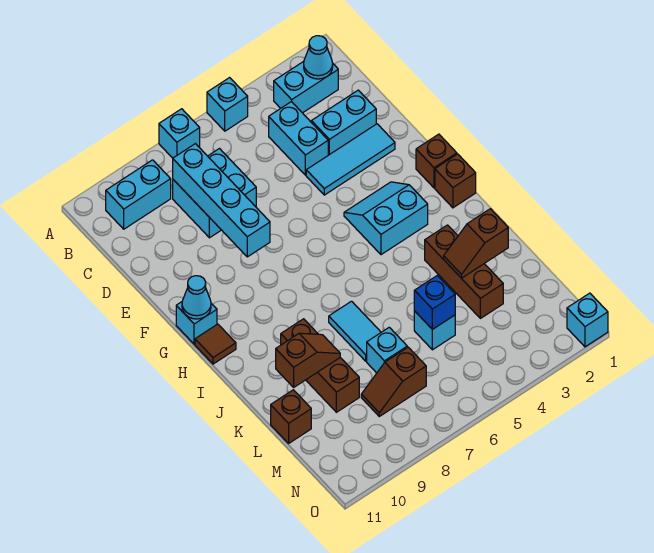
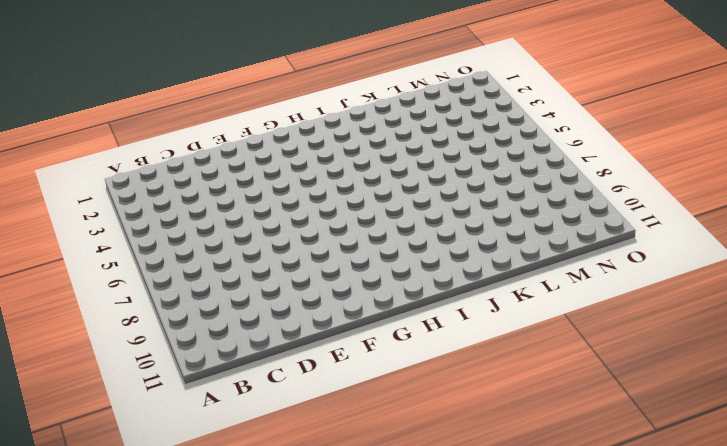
none -> cyan brick A5 level 1
none -> cyan brick A7 level 1
none -> cyan brick B2:B3 level 1

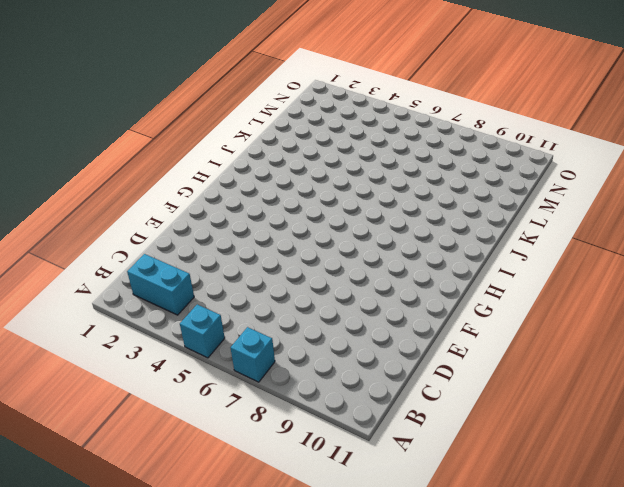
none -> cyan brick B9:B10 level 1
none -> cyan brick C4:D4 level 1
none -> cyan brick C7:D8 level 1

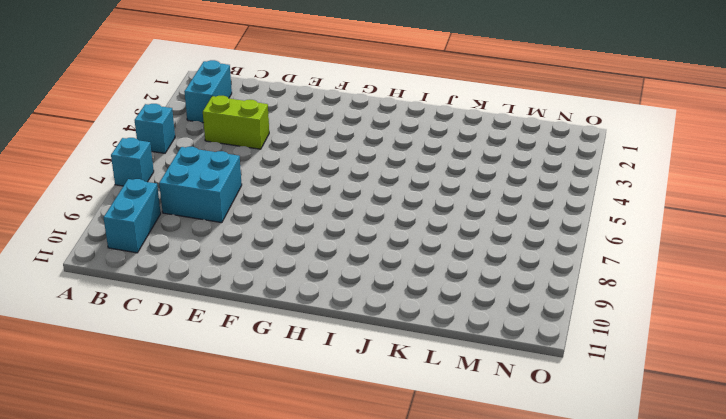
lime brick C4:D4 level 1 -> cyan brick C4:D4 level 1
none -> cyan brick D2:D3 level 1
none -> cyan tile E2:E4 level 1
none -> brown brick G1 level 1

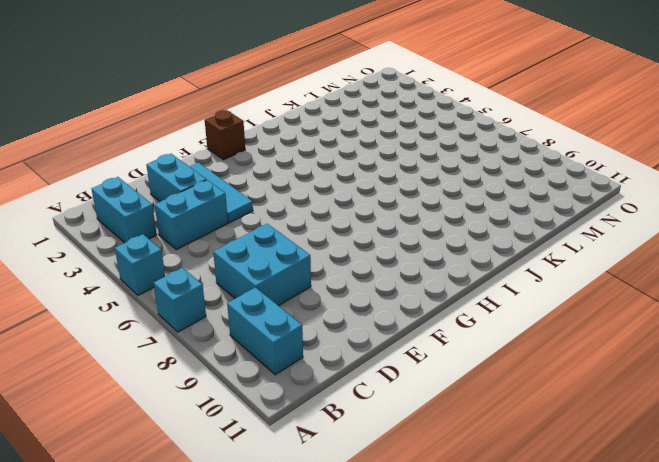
none -> cyan slope G3:H4 level 1 top H
none -> cyan brick G11 level 1
none -> brown brick H1 level 1

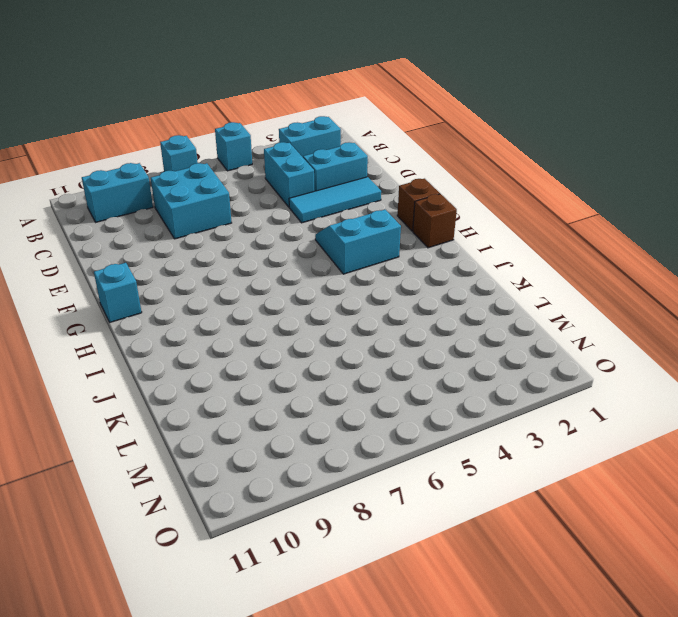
none -> brown tile H11 level 1
none -> brown brick J3:L3 level 1
none -> cyan tile J7:K7 level 1

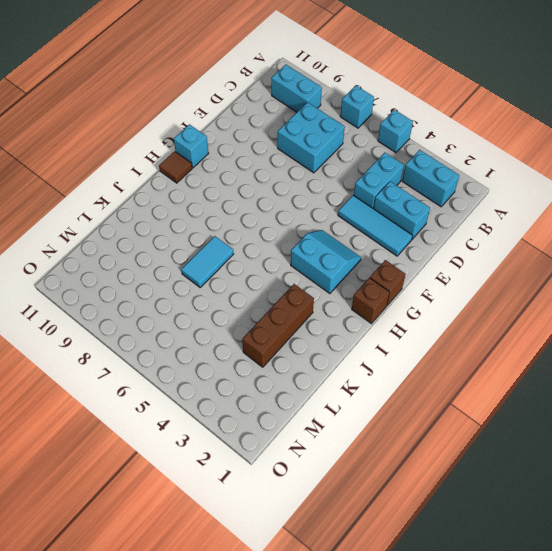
none -> brown brick J9:L9 level 1
none -> cyan brick L5 level 1
none -> cyan brick L7 level 1

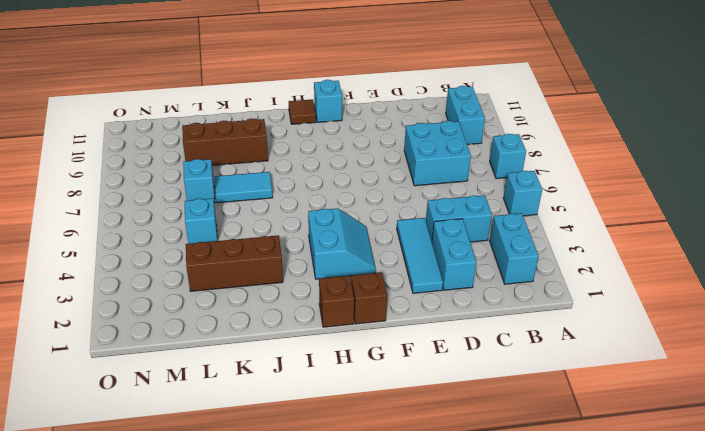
none -> brown brick L11 level 1
none -> brown slope M7:M8 level 1 top 7
none -> cyan brick O1 level 1

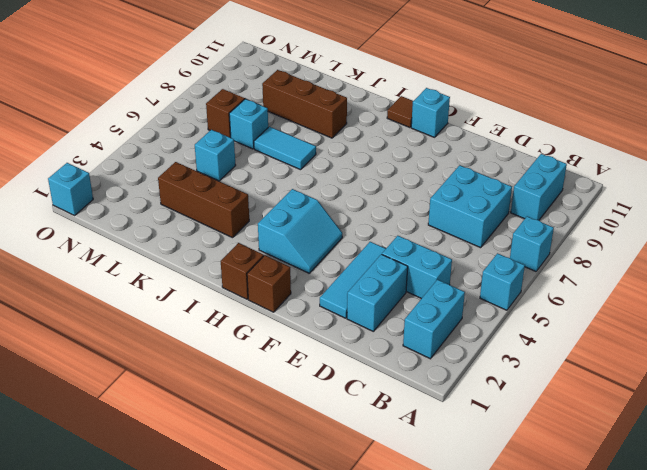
none -> brown brick L11 level 1
none -> cyan cone B2 level 2
none -> cyan brick C8:F8 level 2

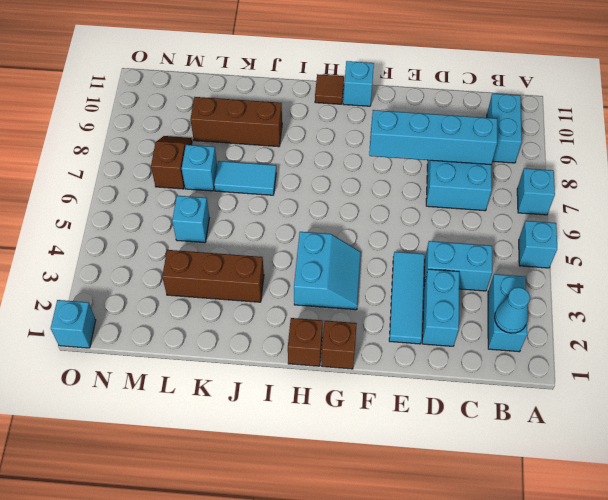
none -> brown brick L11 level 1
none -> cyan cone G11 level 2
none -> brown slope K2:K3 level 2 top 2

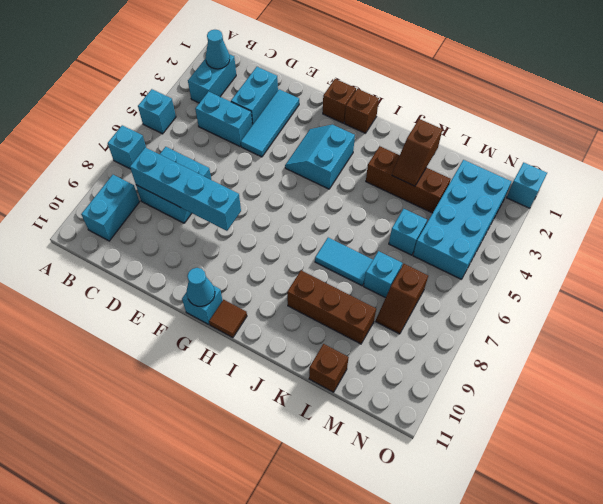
cyan brick M2:N5 level 1 -> none
none -> brown slope K9:K10 level 2 top 10
none -> blue brick L5 level 2

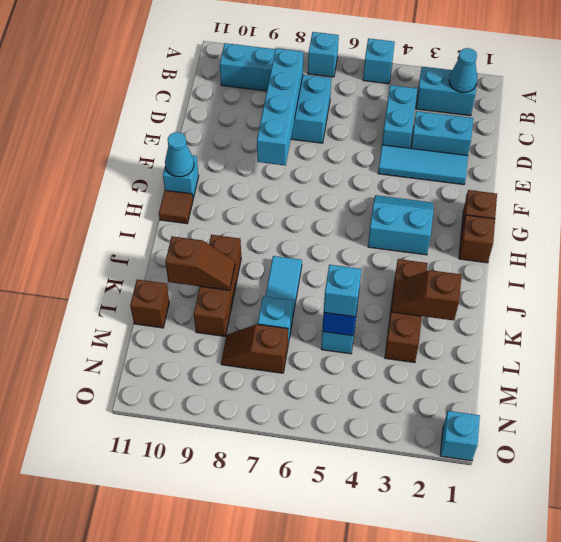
cyan brick L5 level 3 -> none

